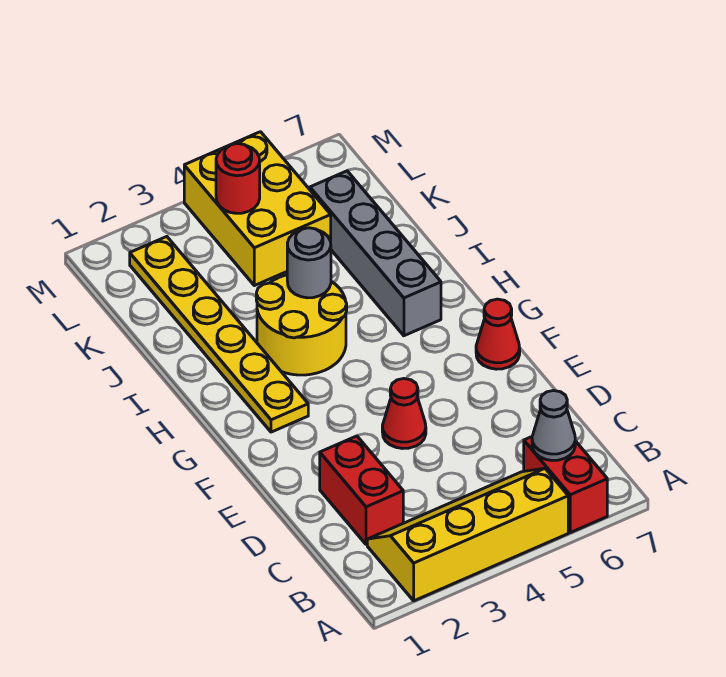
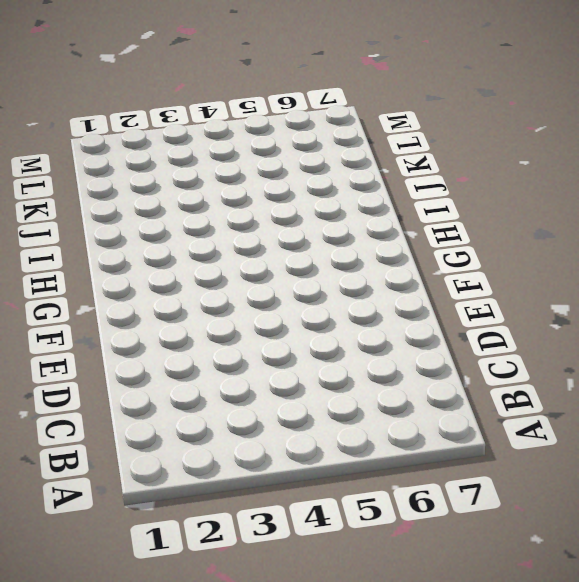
none -> yellow slope A2:B5 level 1 top A
none -> red brick A6:B6 level 1
none -> red brick C2:D2 level 1

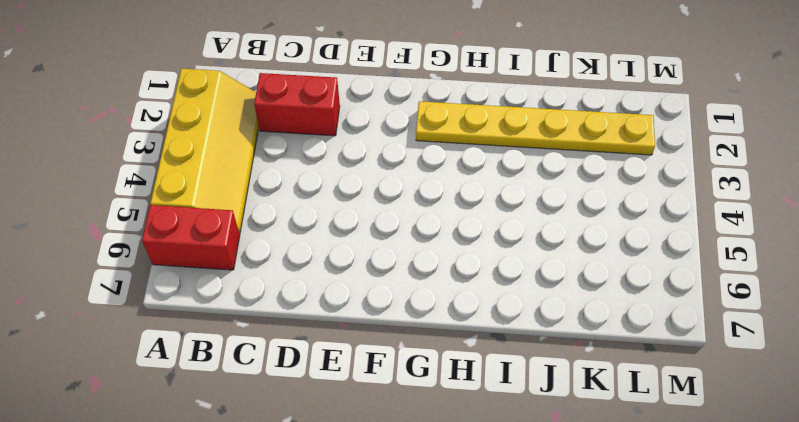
none -> red cone E4 level 1
none -> red cone F7 level 1
none -> yellow round brick H3:I4 level 1

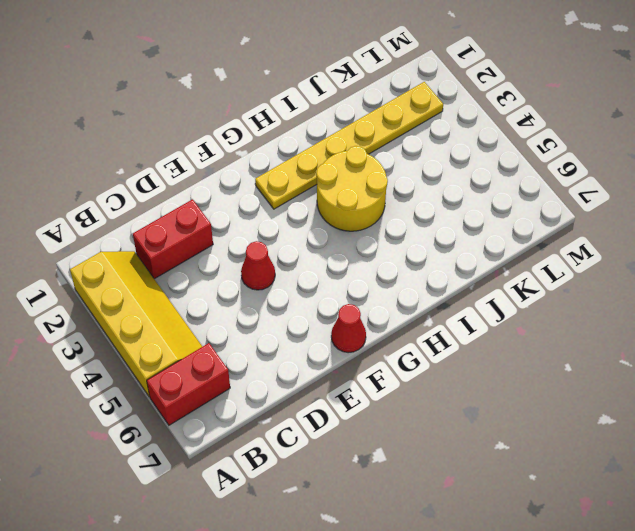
none -> grey brick H6:K6 level 1
none -> yellow brick K4:M5 level 1
none -> grey cone B6 level 2

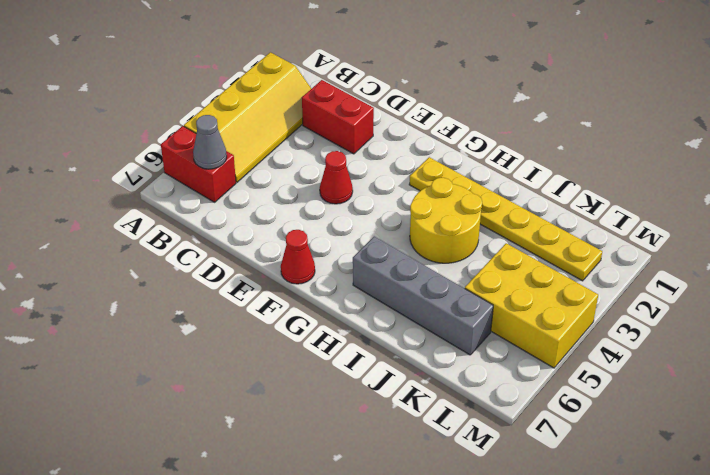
none -> grey round brick I4 level 2
none -> red round brick L4 level 2

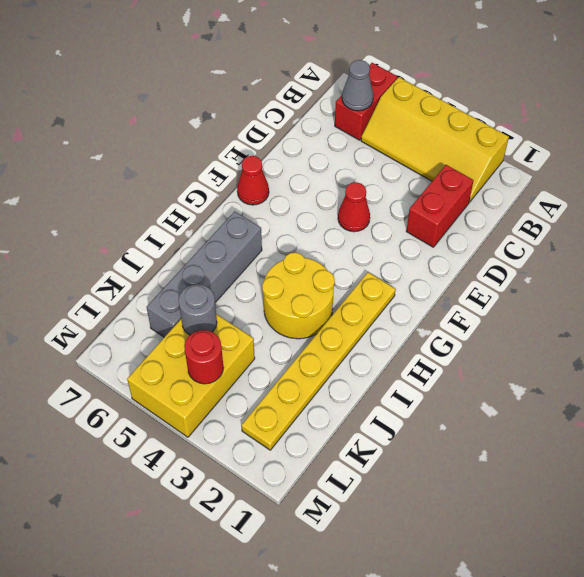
grey round brick K5 level 2 -> grey round brick I4 level 2

